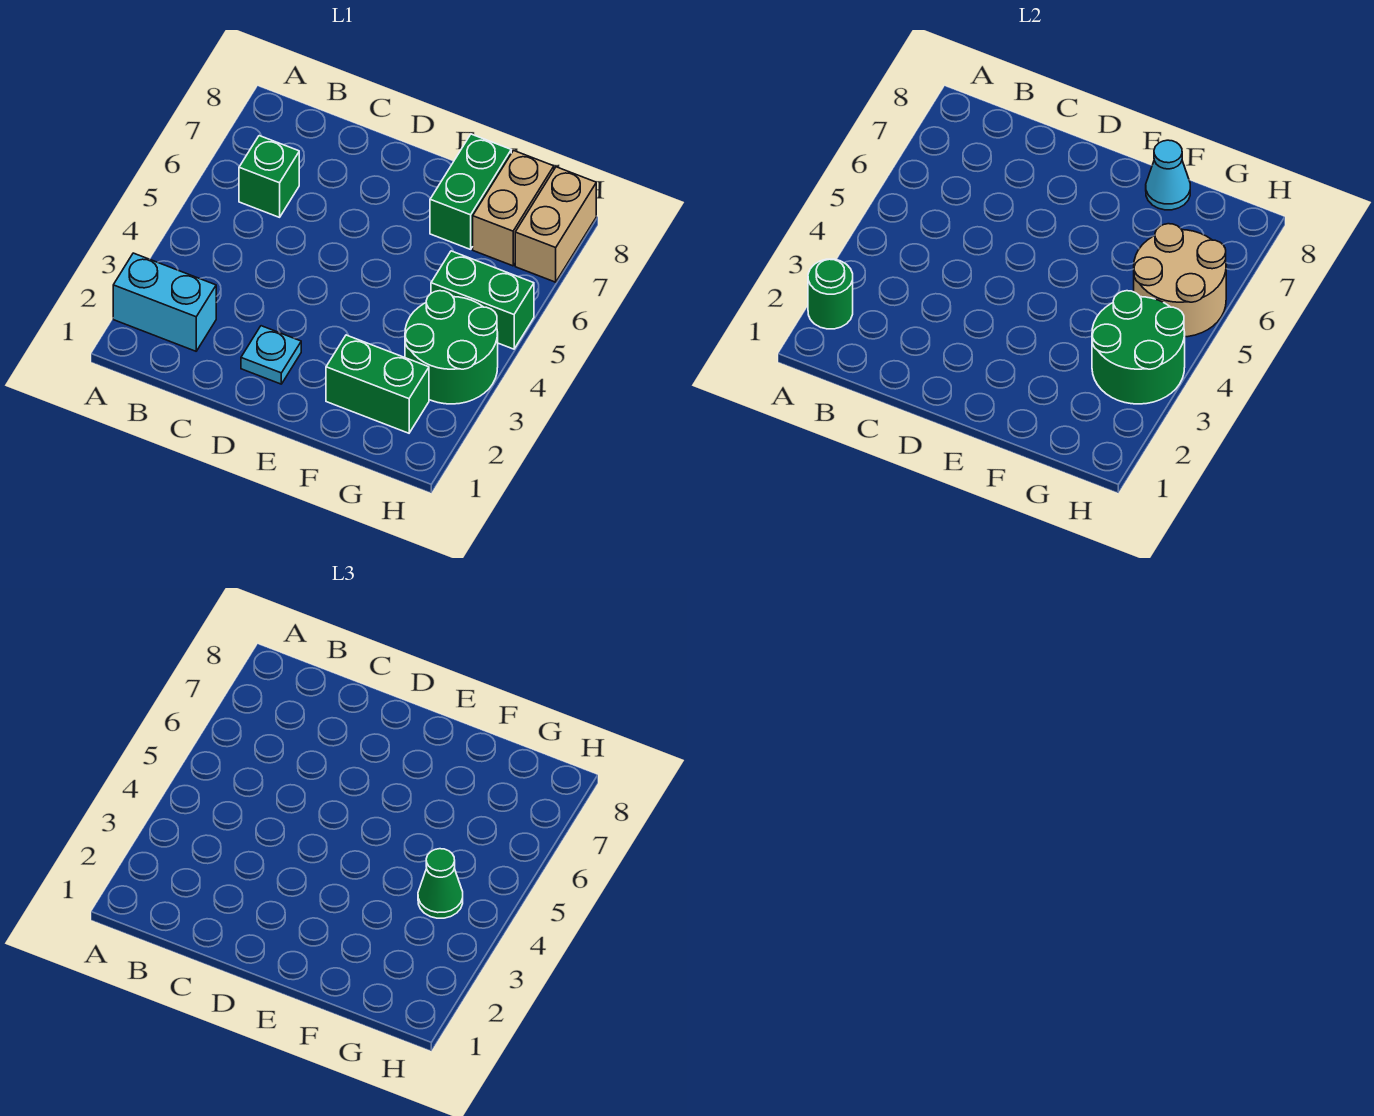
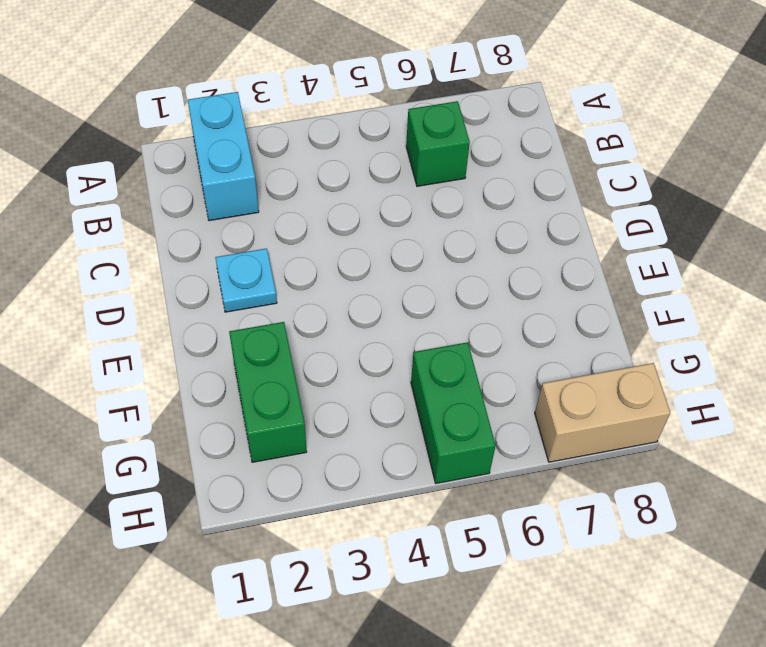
none -> green brick F7:F8 level 1
none -> green round brick G3:H4 level 1
none -> tan brick G7:G8 level 1

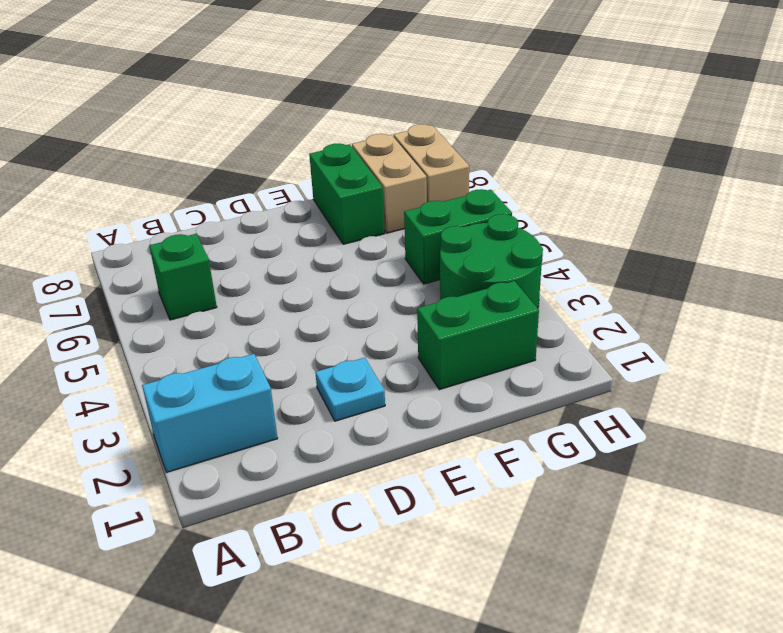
none -> green round brick A2 level 2
none -> cyan cone F8 level 2
none -> green round brick G3:H4 level 2

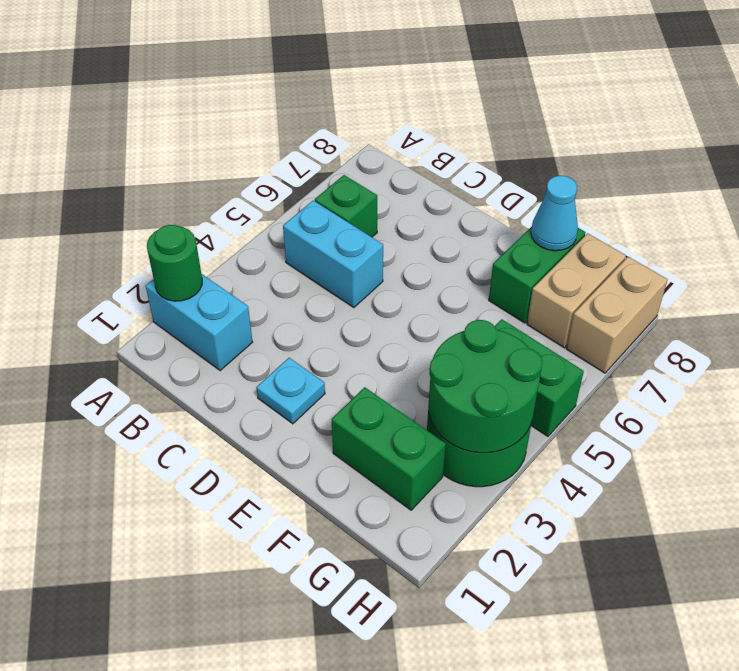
cyan brick B5:C5 level 1 -> none
none -> tan round brick G5:H6 level 2
none -> green cone G4 level 3

